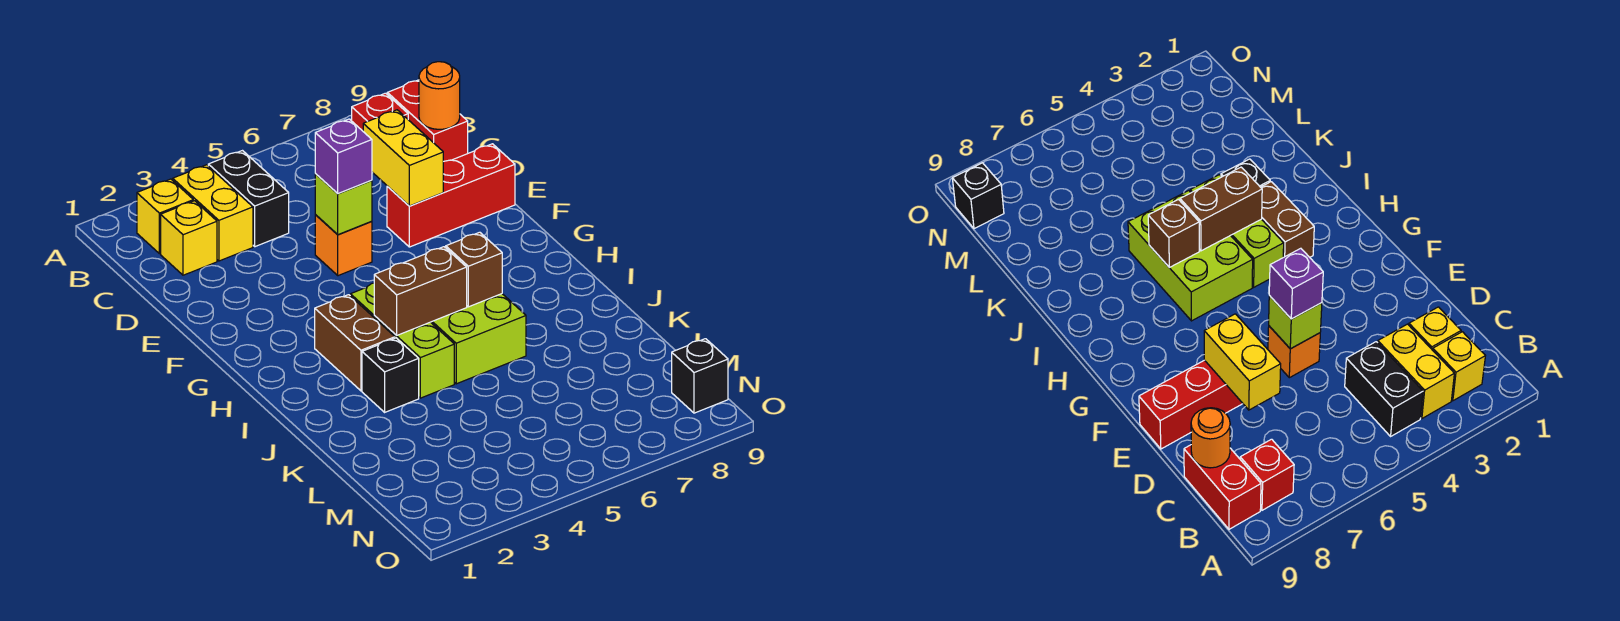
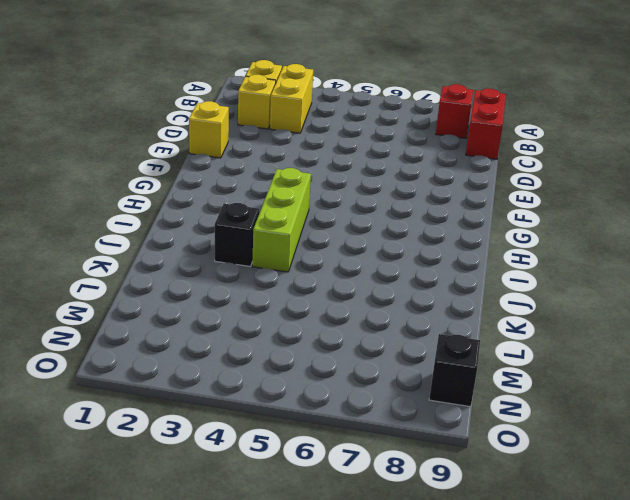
yellow brick E1 level 1 -> none
none -> black brick B4:C4 level 1
none -> orange brick E5 level 1
none -> red brick E7:E9 level 1

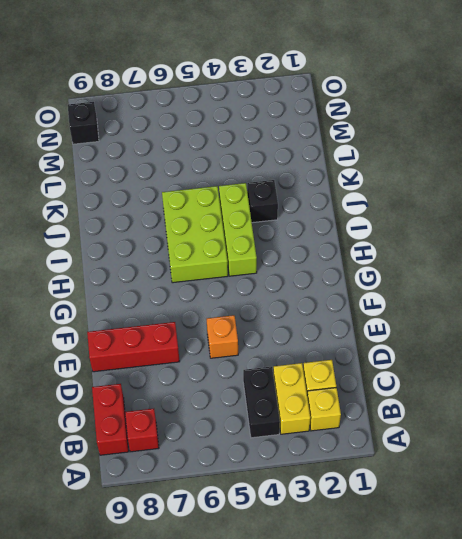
none -> brown brick H3:I3 level 1
none -> orange round brick C9 level 2
none -> yellow brick D7:E7 level 2

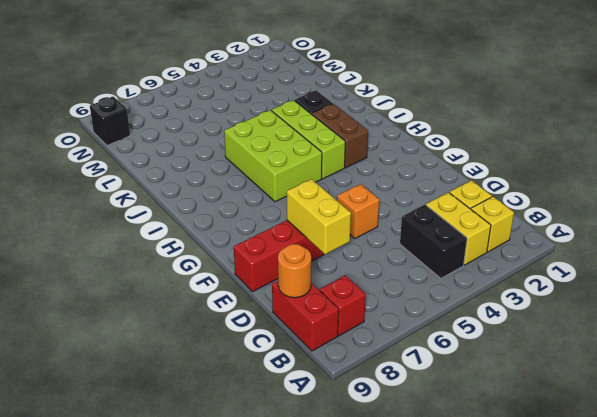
none -> lime brick E5 level 2
none -> brown brick I4:I5 level 2
none -> brown brick I6 level 2

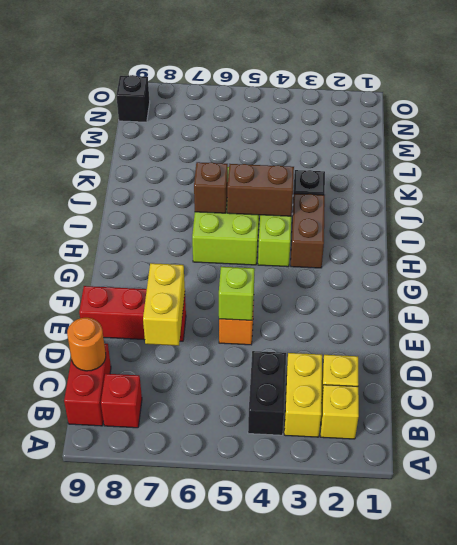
none -> purple brick E5 level 3

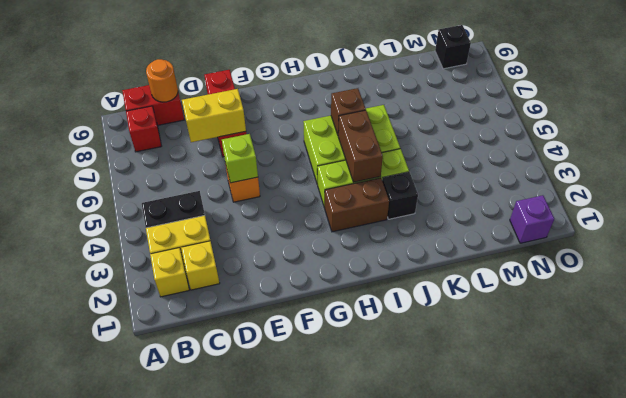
purple brick N1 level 1 -> purple brick E5 level 3

